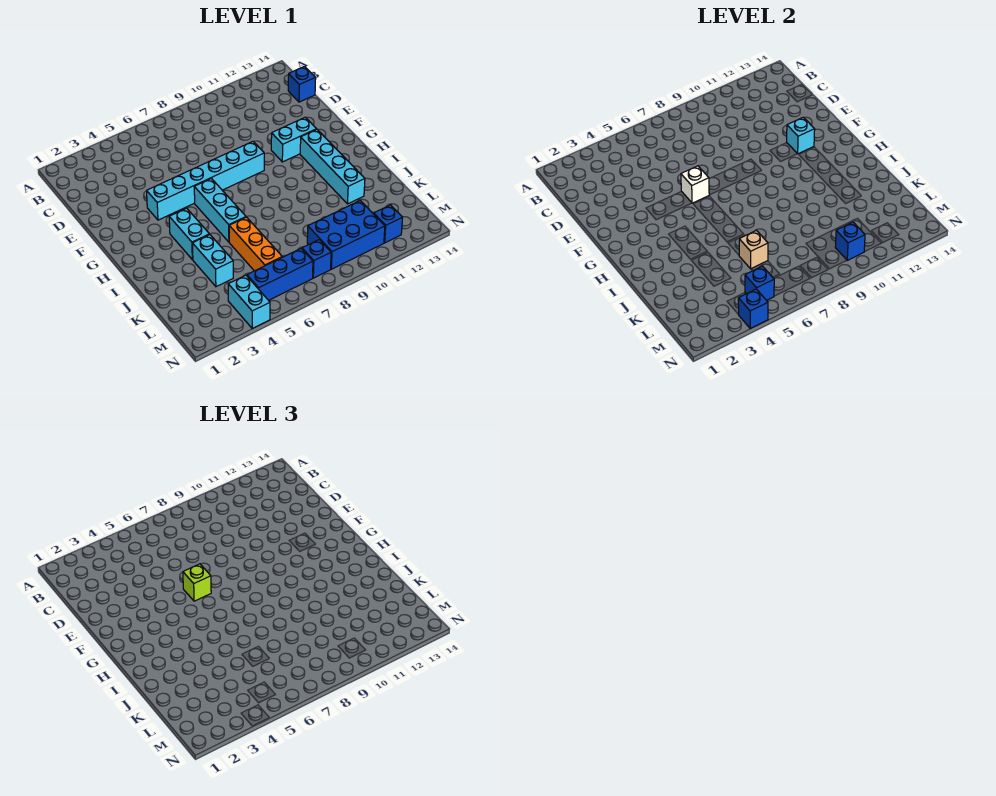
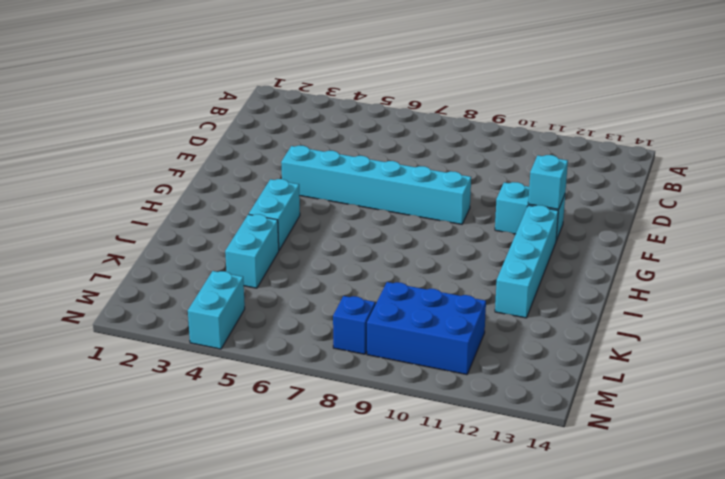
none -> blue brick C14 level 1
none -> cyan brick G6:I6 level 1
none -> orange brick J6:L6 level 1

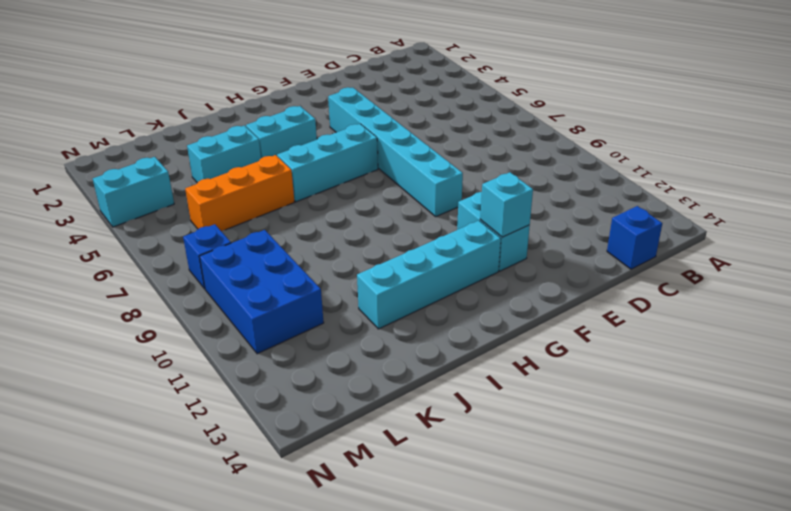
none -> blue brick M5:M7 level 1
none -> blue brick M12 level 1
none -> white brick F6 level 2

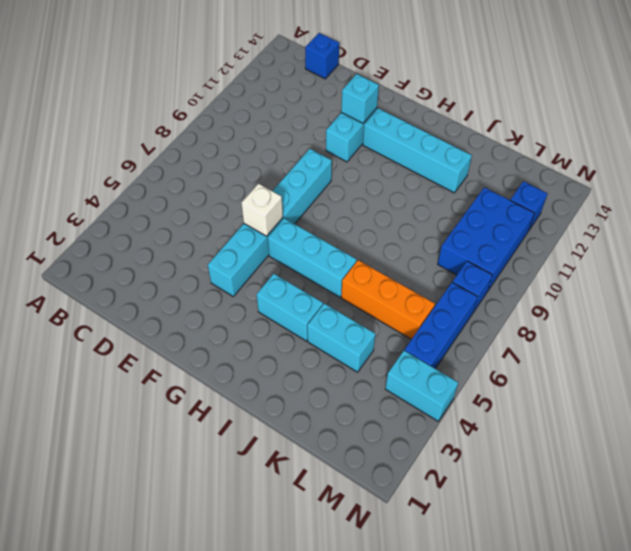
none -> tan brick K6 level 2
none -> blue brick M5 level 2
none -> blue brick M10 level 2

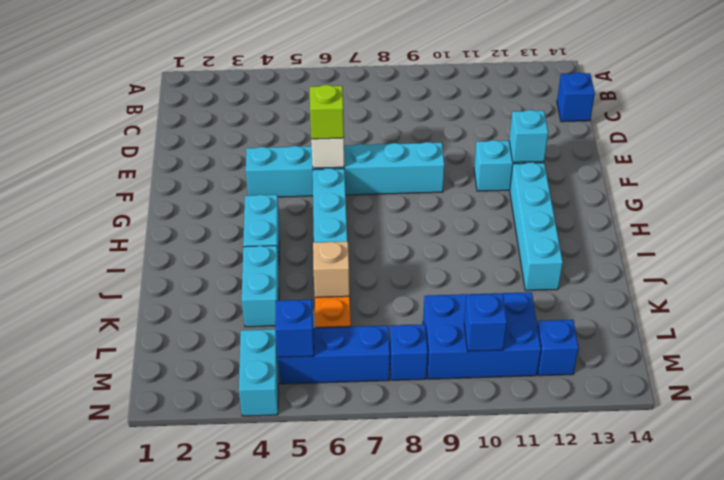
none -> blue brick N4 level 2

